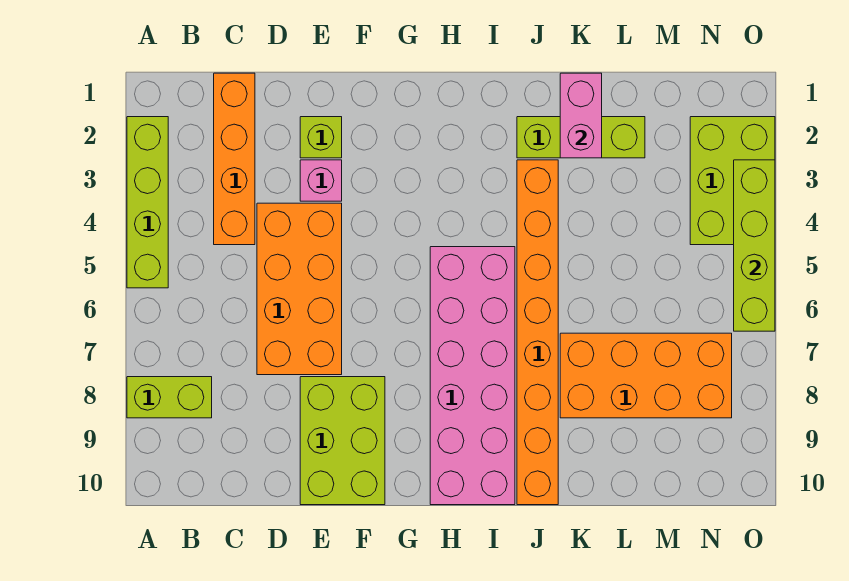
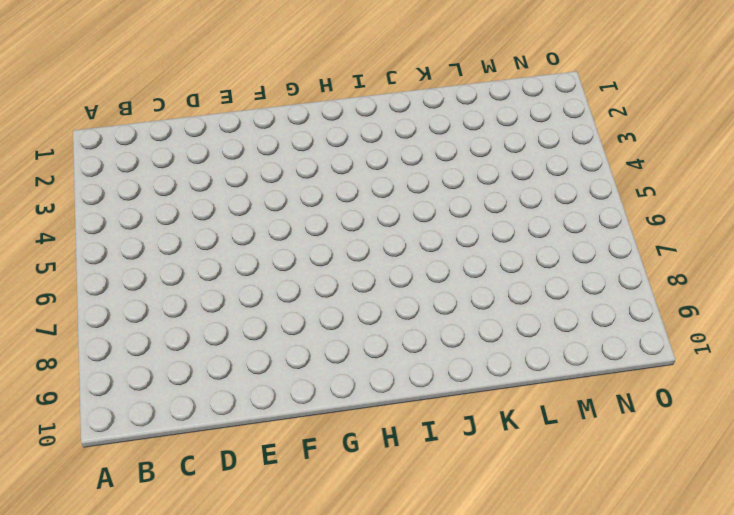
none -> lime brick A2:A5 level 1
none -> lime brick A8:B8 level 1
none -> orange brick C1:C4 level 1

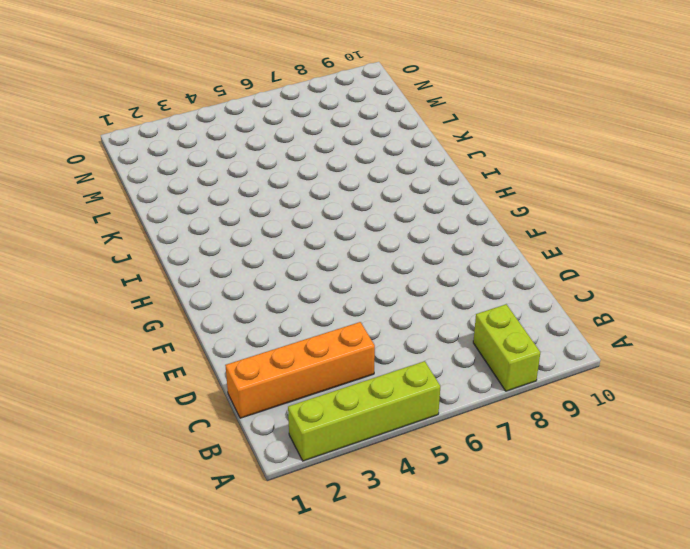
none -> orange brick D4:E7 level 1
none -> lime brick E2 level 1
none -> pink brick E3 level 1

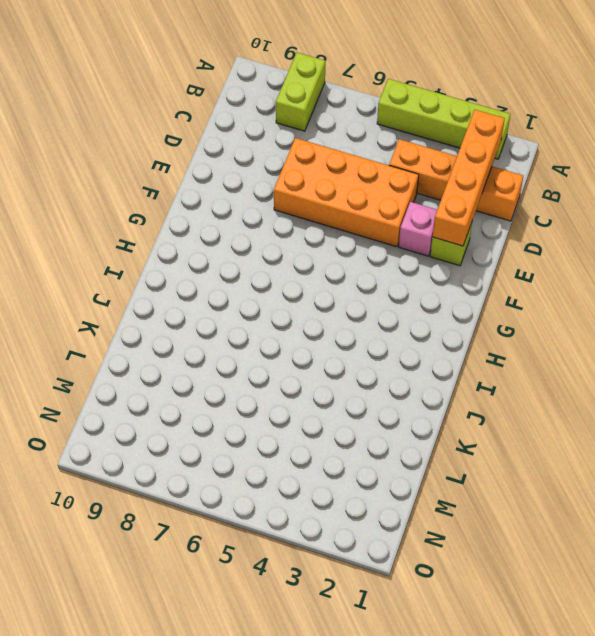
orange brick B2:E2 level 2 -> none
none -> lime brick E8:F10 level 1
none -> pink brick H5:I10 level 1
none -> lime brick J2:L2 level 1

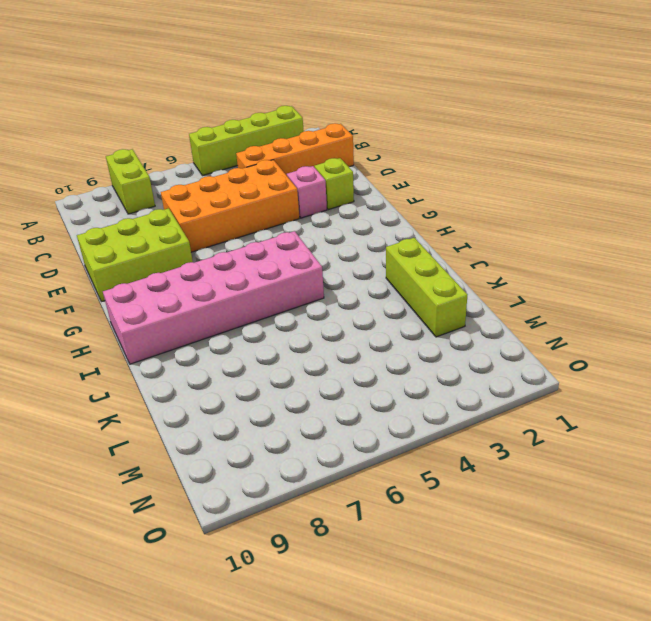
none -> orange brick J3:J10 level 1
none -> orange brick K7:N8 level 1
none -> lime brick N2:O4 level 1

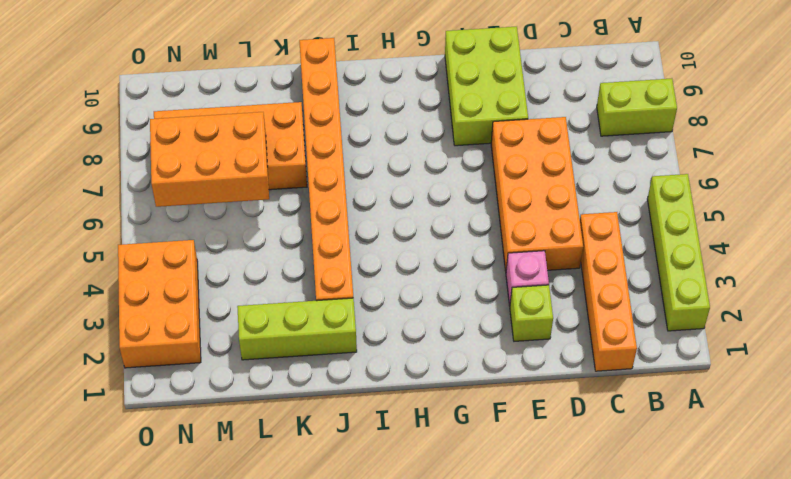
orange brick L6:N7 level 2 -> none
orange brick N2:O4 level 1 -> lime brick N2:O4 level 1
none -> pink brick H5:I10 level 1
none -> pink brick K1:K2 level 2
none -> lime brick O3:O6 level 2

